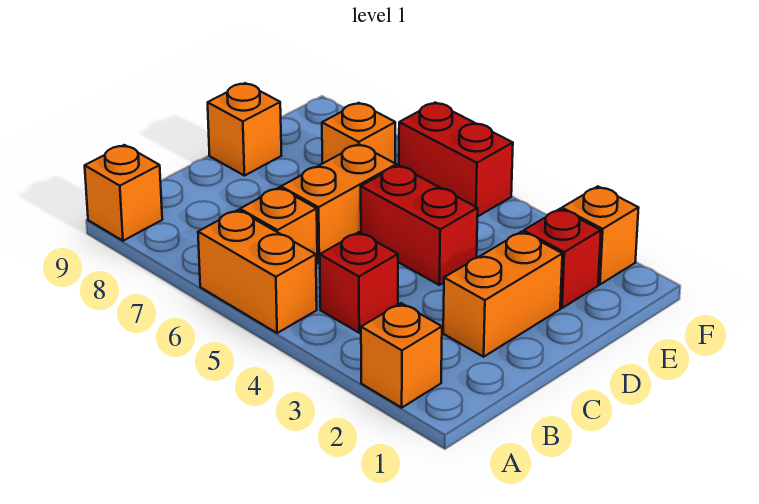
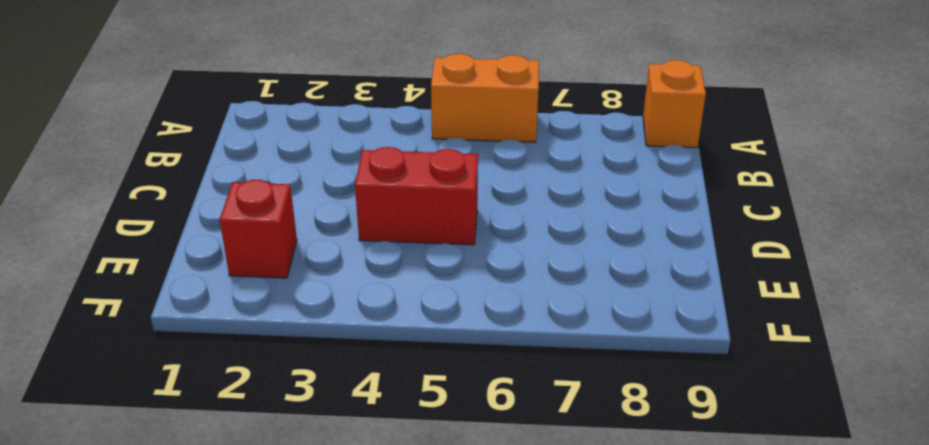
none -> orange brick A2 level 1
none -> red brick B4 level 1
none -> orange brick B6 level 1

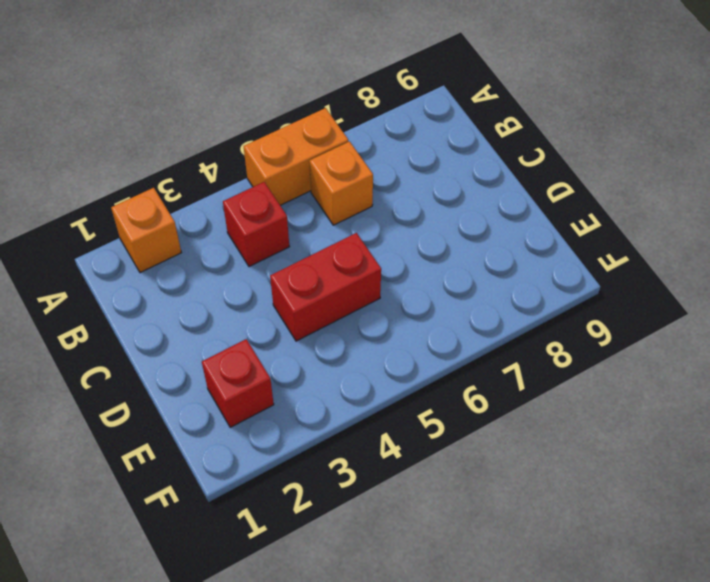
none -> orange brick A9 level 1
none -> orange brick C2:D2 level 1
none -> orange brick C6:D6 level 1

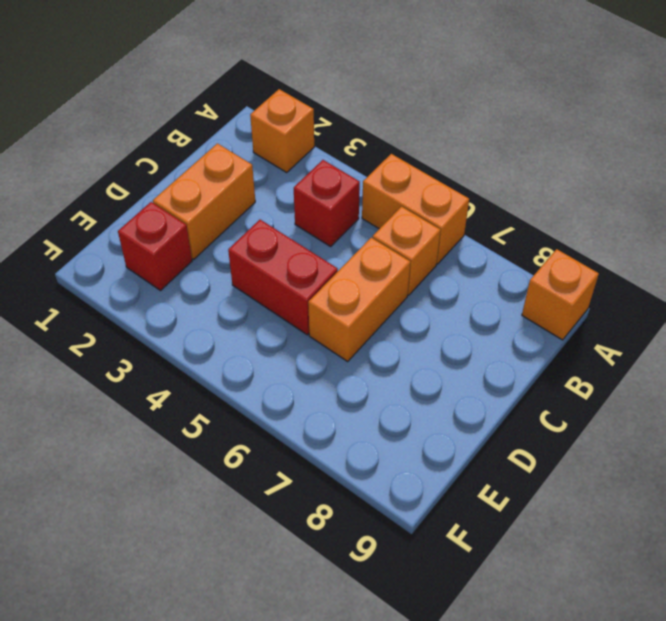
none -> orange brick D9 level 1
none -> orange brick E7 level 1
none -> orange brick F2 level 1

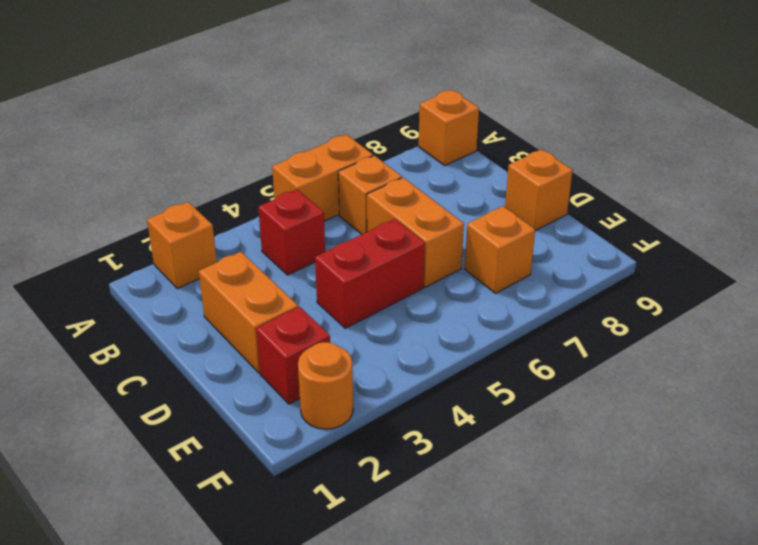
orange round brick F2 level 1 -> orange brick F2 level 1
none -> red brick F5:F6 level 1

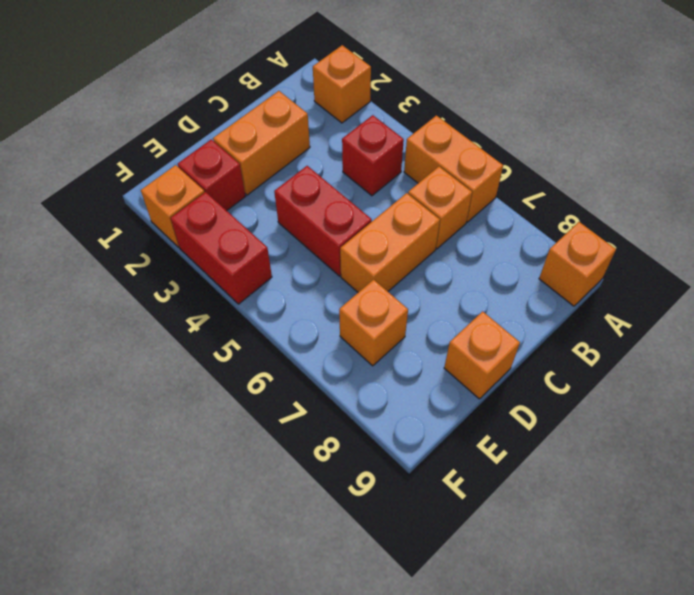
red brick F3:F4 level 1 -> red brick F5:F6 level 1

